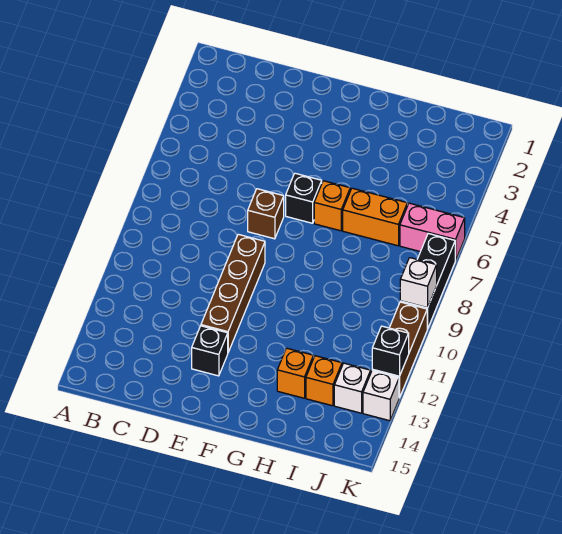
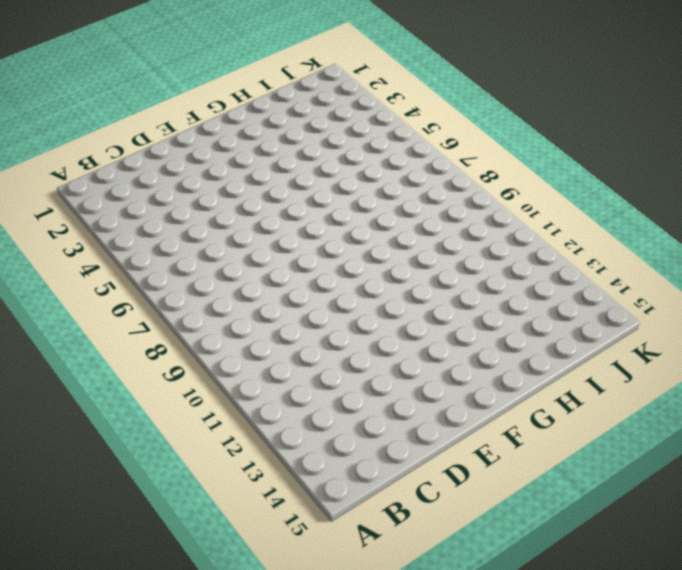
none -> brown brick E7 level 1
none -> brown brick E9:E12 level 1
none -> black brick E13 level 1

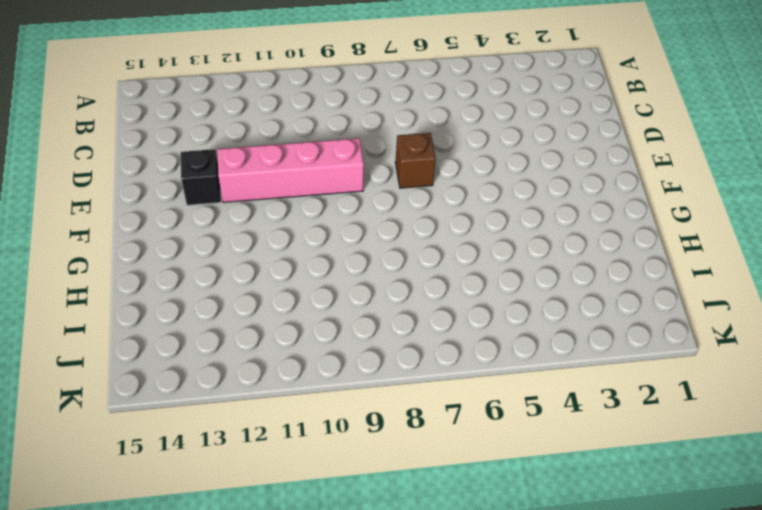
pink brick E9:E12 level 1 -> brown brick E9:E12 level 1
none -> black brick F6 level 1
none -> orange brick G6 level 1
none -> orange brick H6:I6 level 1

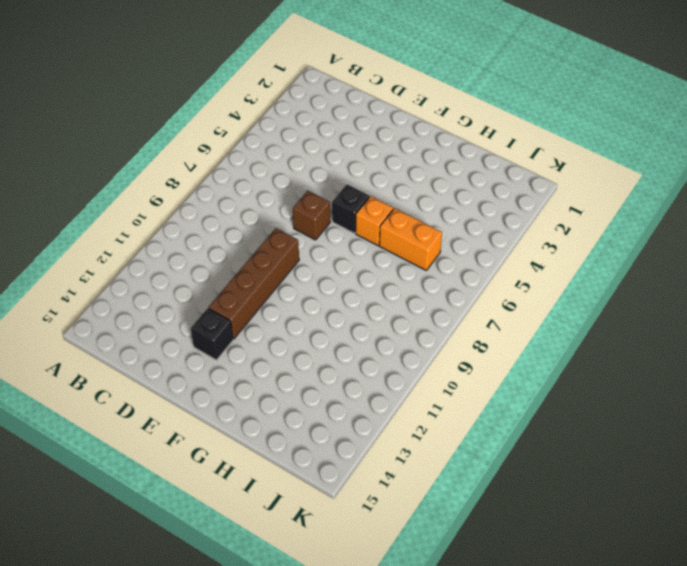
none -> orange brick H13 level 1
none -> orange brick I13 level 1
none -> pink brick J6:K6 level 1

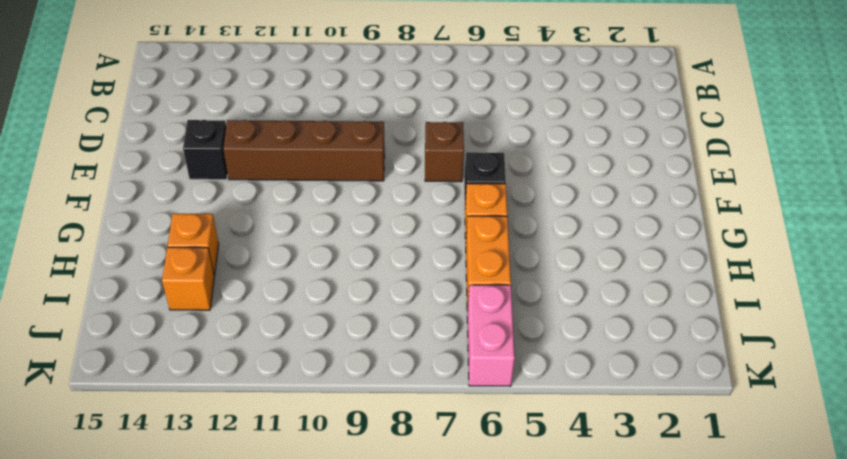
none -> white brick J13 level 1
none -> black brick K7:K9 level 1
none -> brown brick K10:K12 level 1

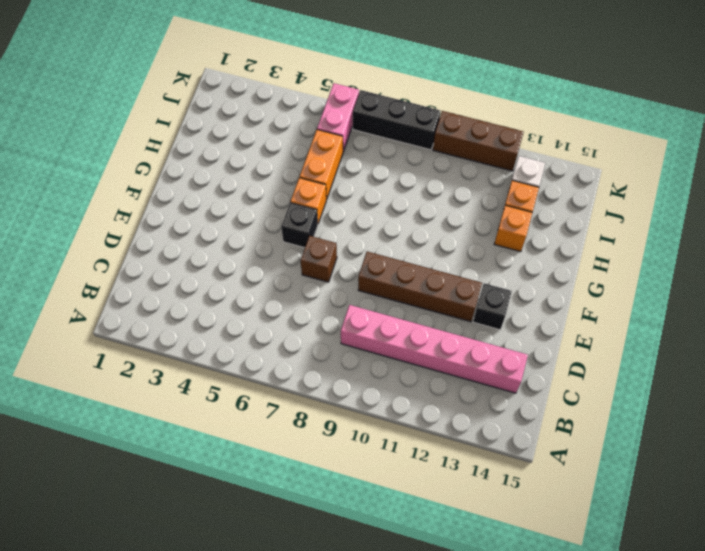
pink brick C9:C14 level 1 -> none
none -> white brick K13 level 1
none -> white brick K9 level 2
none -> black brick K12 level 2

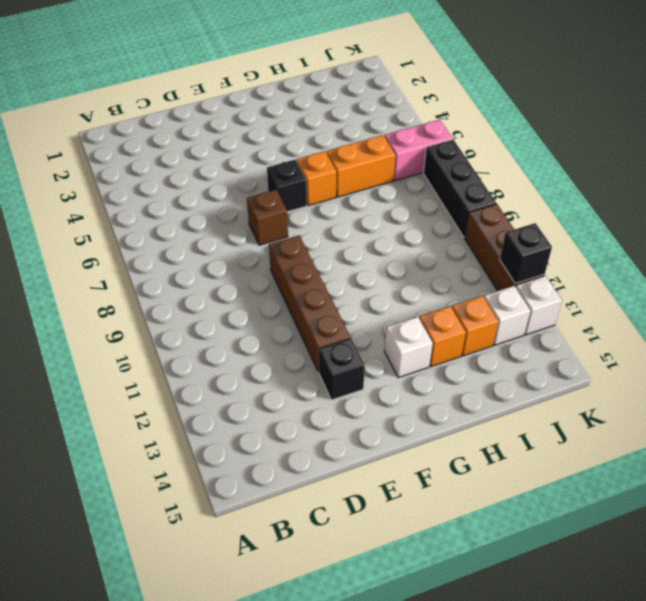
white brick G13 level 1 -> white brick K9 level 2

